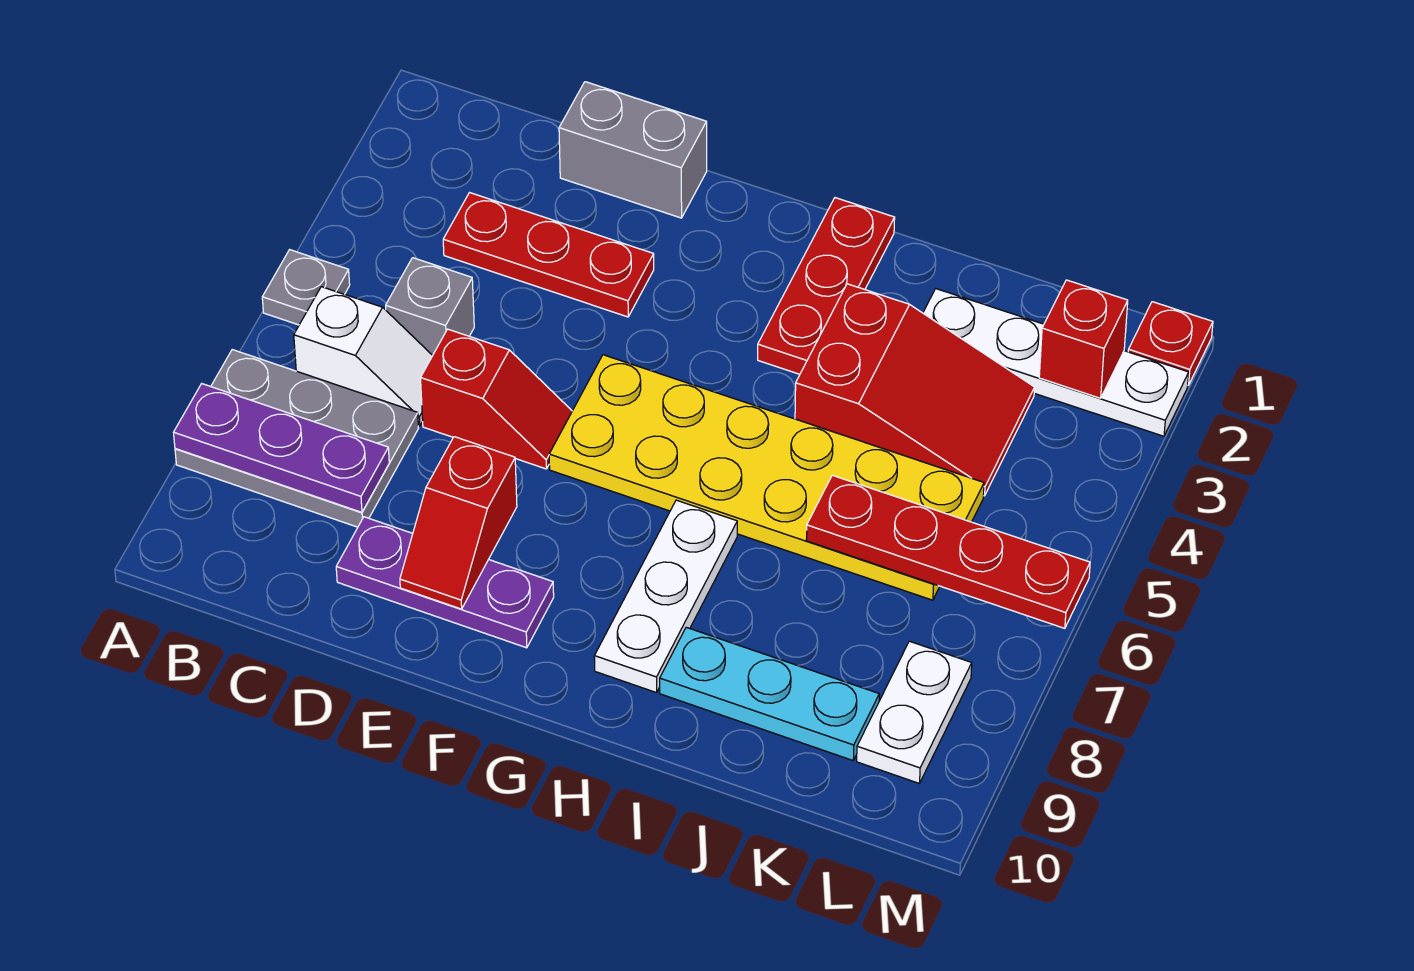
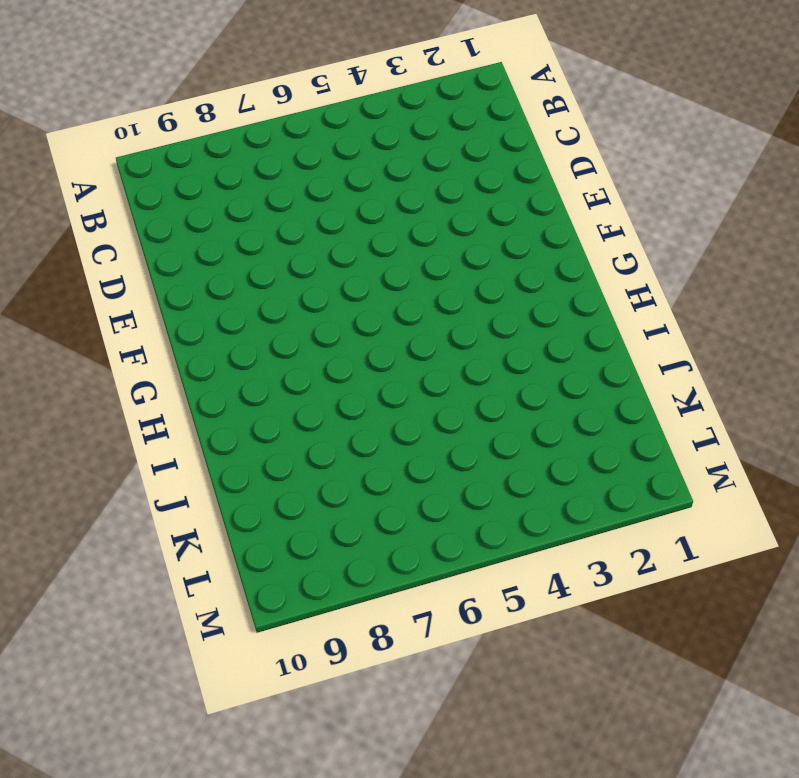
none -> grey plate A5 level 1
none -> grey plate A7:C8 level 1
none -> white slope B6:C6 level 1 top B

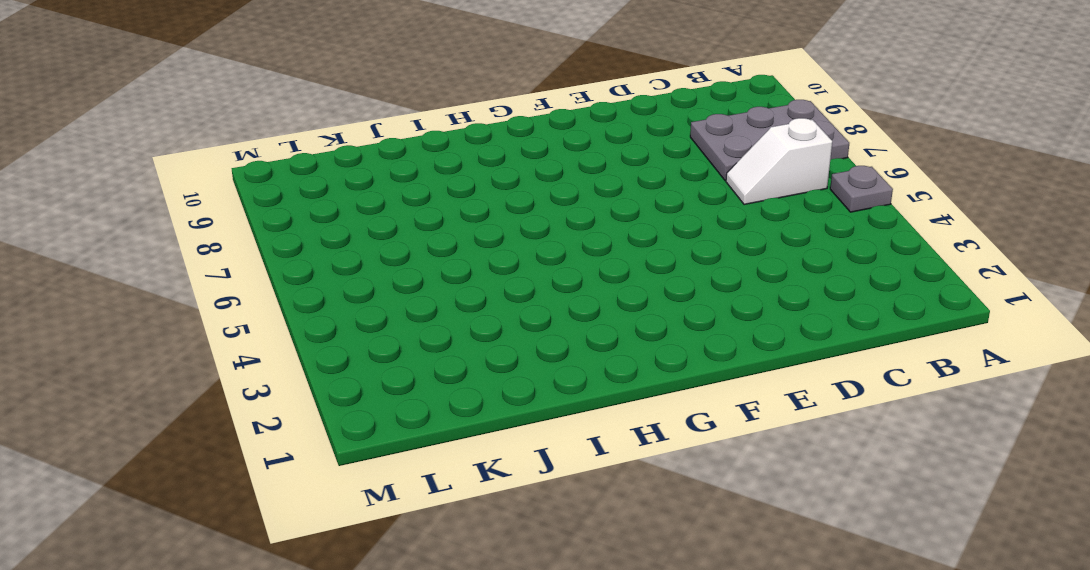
none -> red plate C3:E3 level 1
none -> grey brick C5 level 1
none -> grey brick D1:E1 level 1

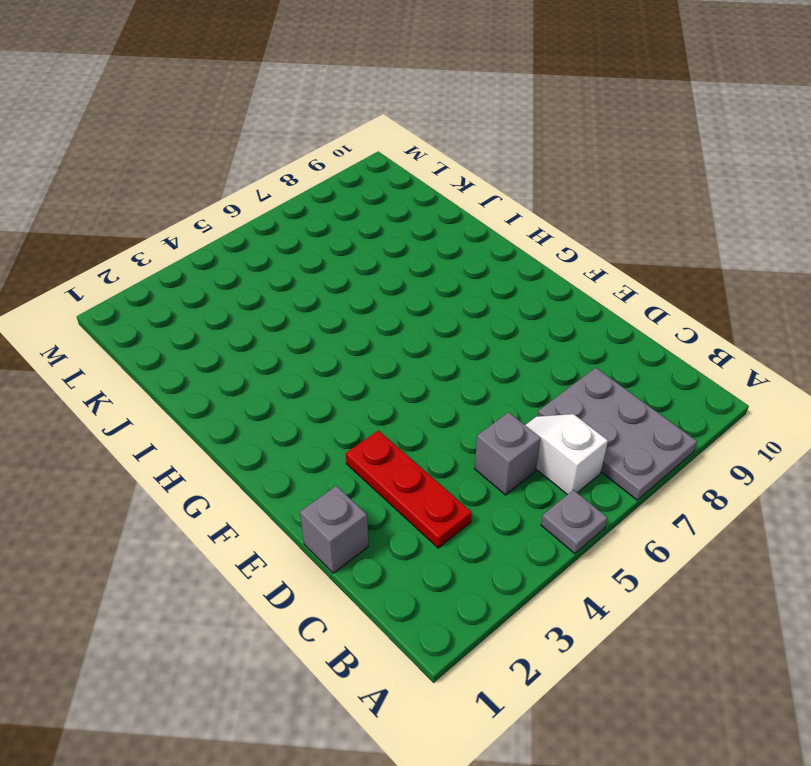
grey brick D1 level 1 -> grey brick D1:E1 level 1
none -> red slope D6:E6 level 1 top D
none -> purple plate D9:F9 level 1
none -> yellow plate F5:K6 level 1

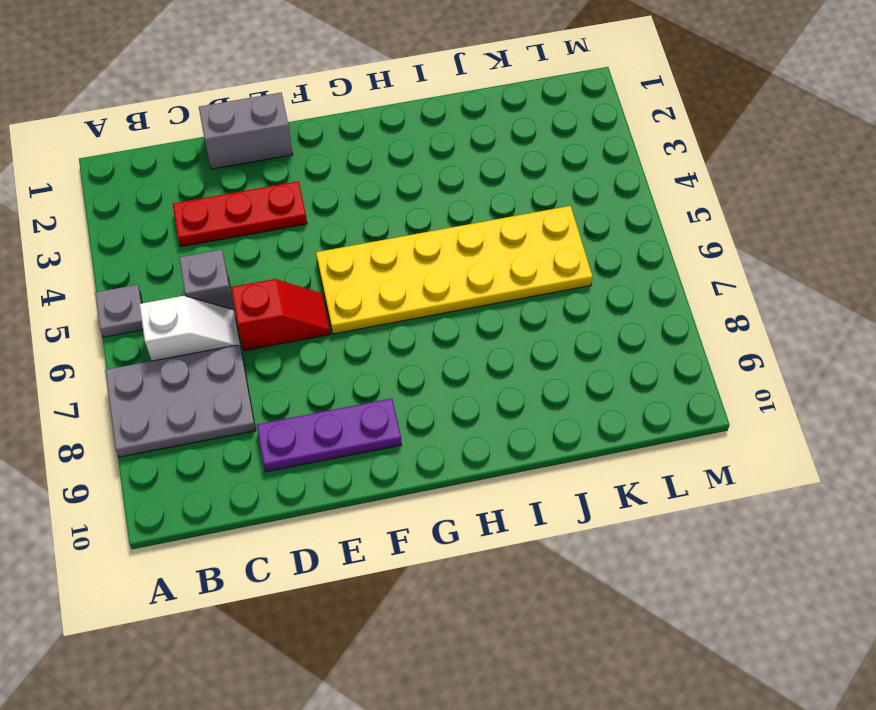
none -> red plate H1:H3 level 1
none -> white plate H7:H9 level 1
none -> red slope I3:K4 level 1 top I

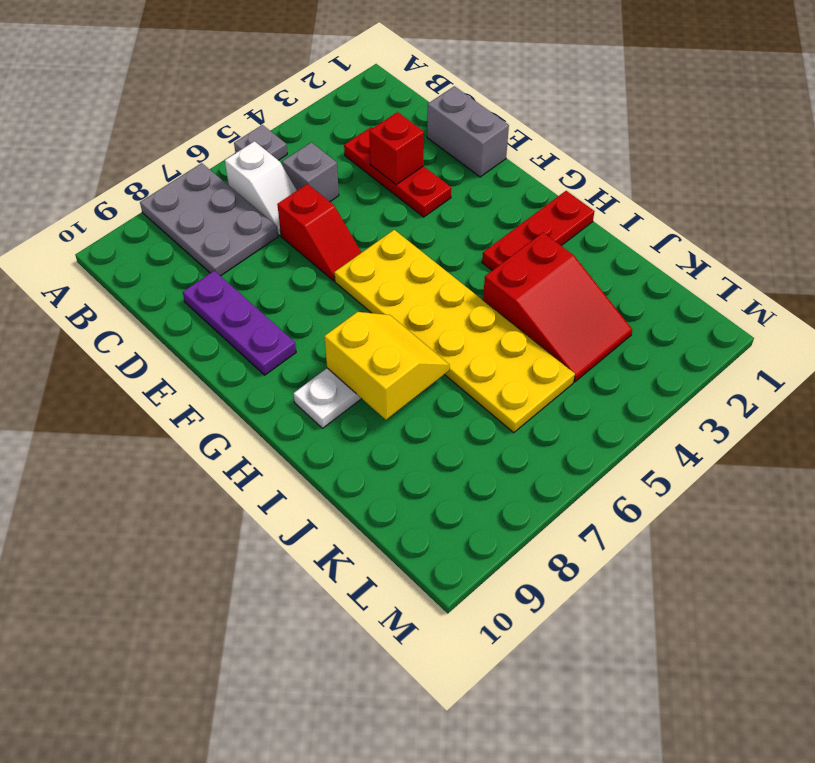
red brick D3 level 2 -> red brick L2 level 2
yellow slope H7:I8 level 2 top 8 -> none
none -> cyan plate I9:K9 level 1
none -> white plate J2:M2 level 1
none -> white plate L8:L9 level 1

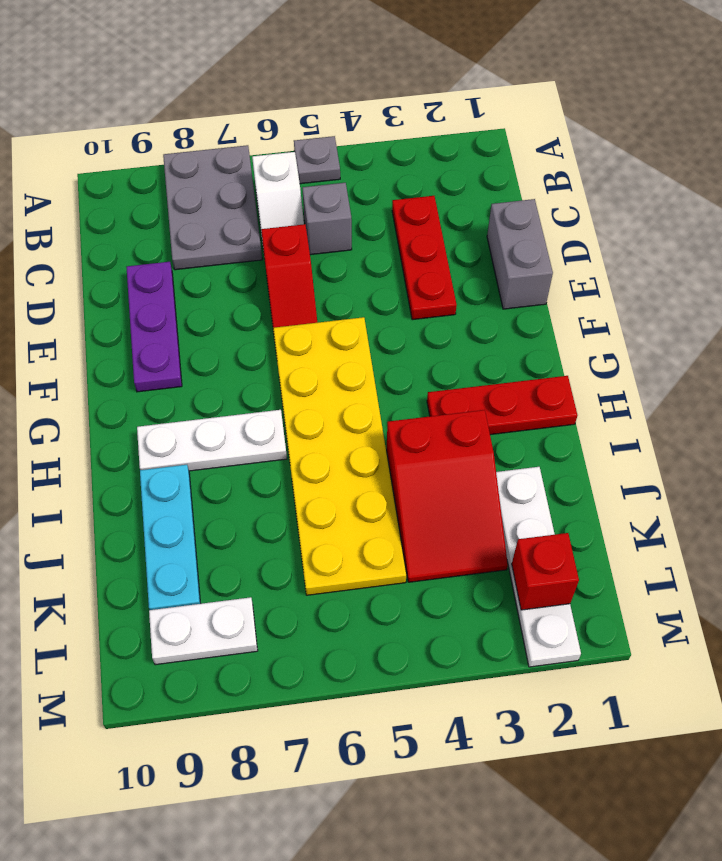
none -> red plate M1 level 1
none -> purple plate A8:C8 level 2
none -> red slope E8:E9 level 2 top 8

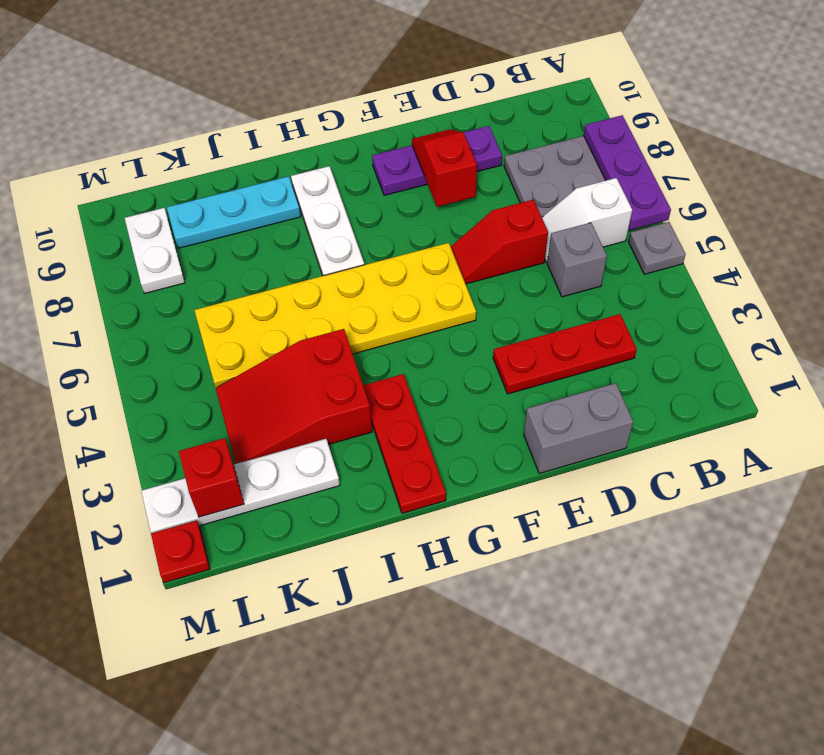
purple plate A6:A8 level 2 -> purple plate A8:C8 level 2
none -> red plate J6:M6 level 2

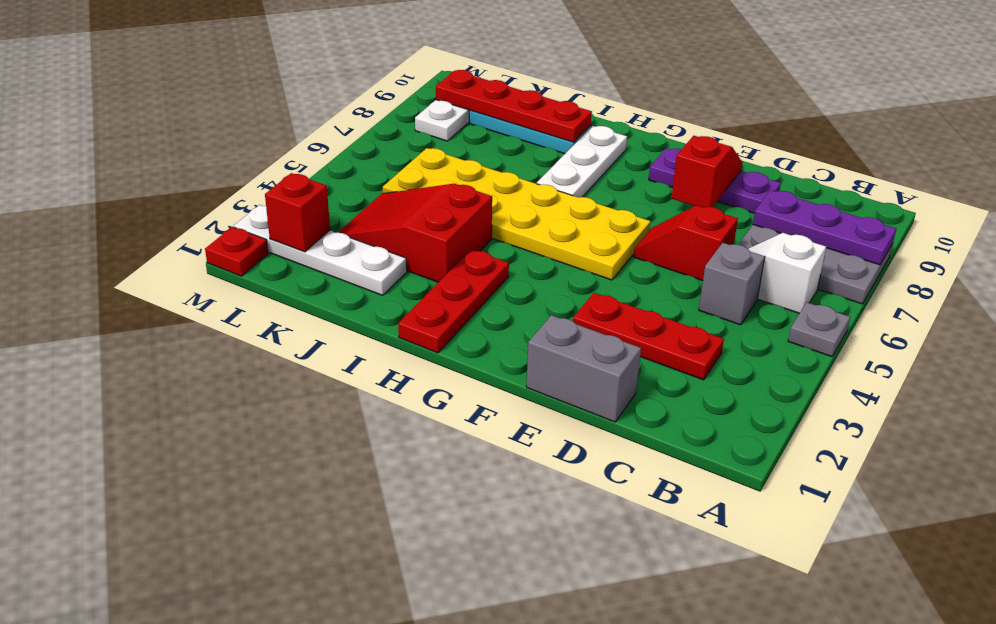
red plate I9:L9 level 2 -> red plate J6:M6 level 2

